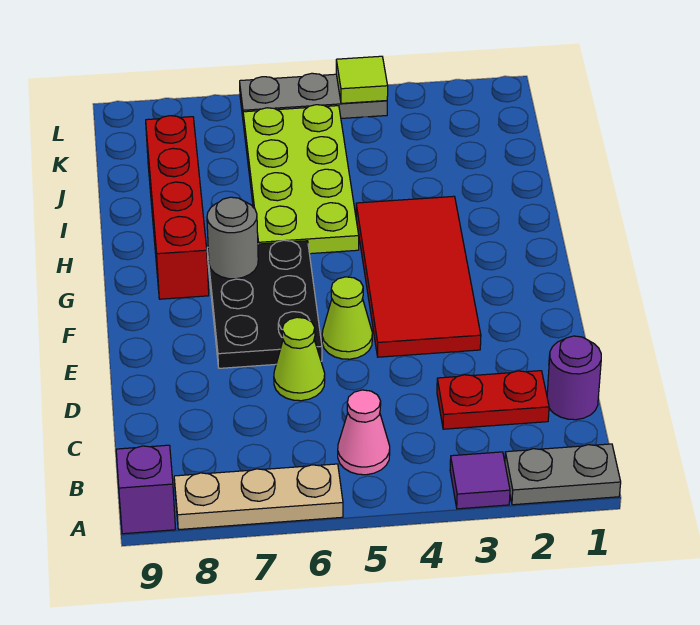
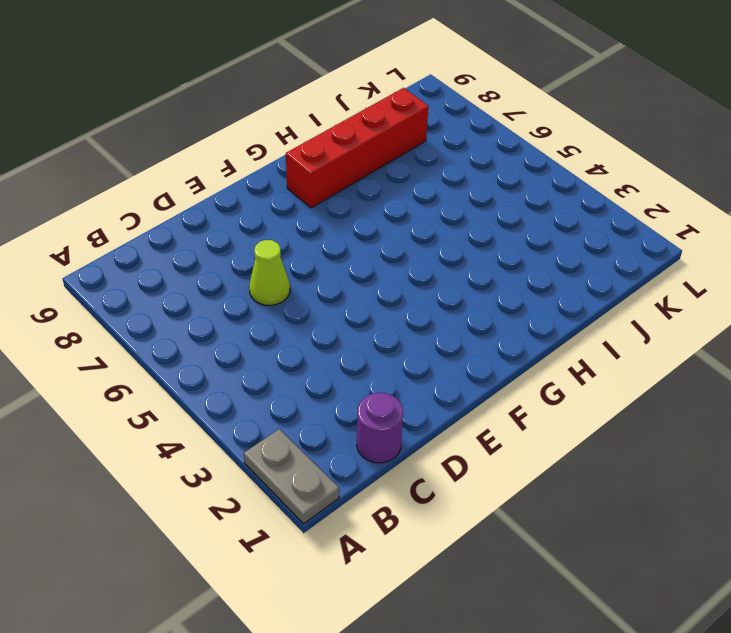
none -> purple tile A3 level 1
none -> tan plate A6:A8 level 1
none -> purple brick A9 level 1

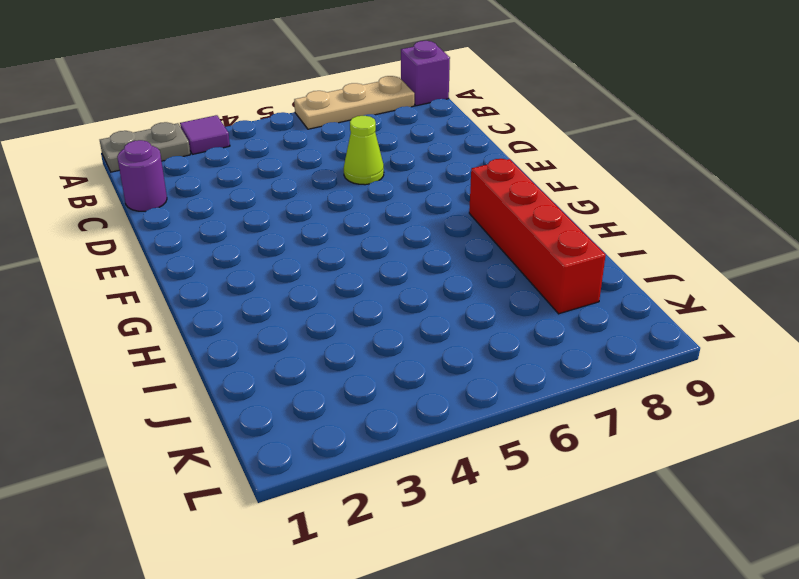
none -> pink cone B5 level 1
none -> red plate C2:C3 level 1
none -> red tile E3:H4 level 1

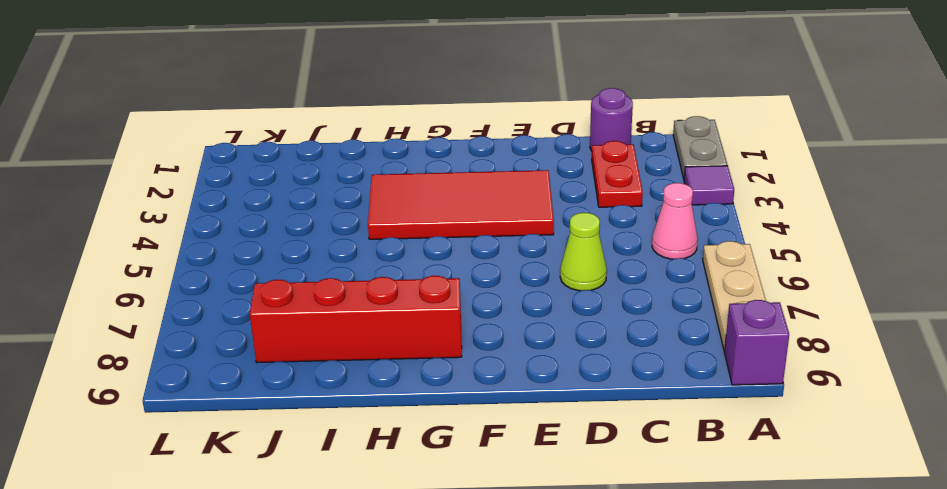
none -> lime cone E5 level 1
none -> black plate E6:G7 level 1
none -> lime plate H5:K6 level 1

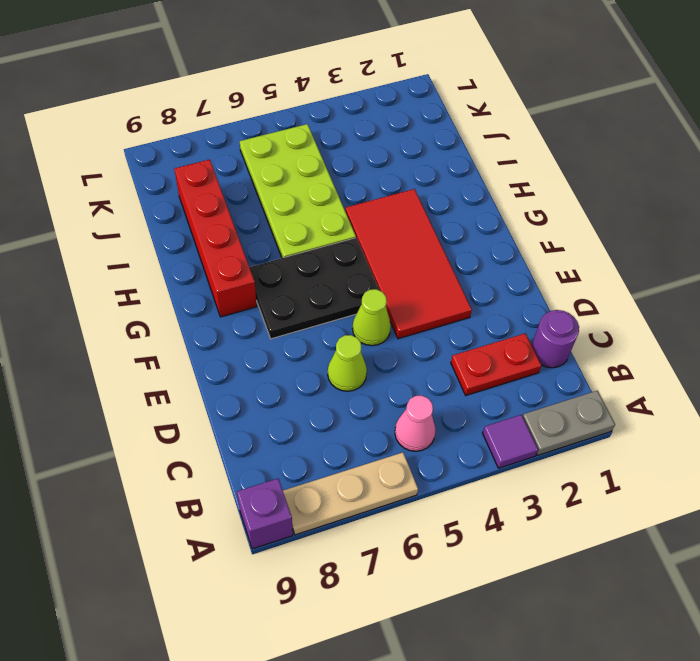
black plate F5:G7 level 1 -> black plate E6:G7 level 1
none -> grey plate L4:L6 level 1
none -> grey round brick G7 level 2
none -> lime tile L4 level 2

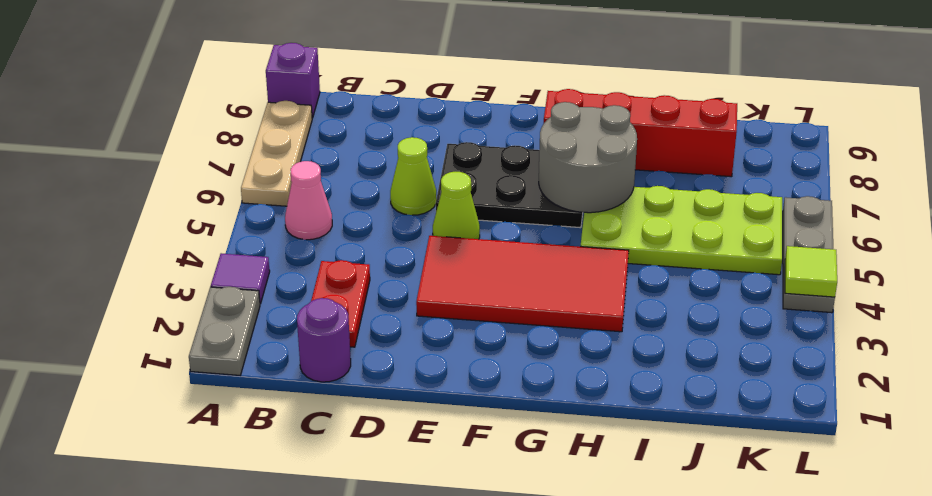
grey round brick G6:H7 level 2 -> grey round brick G7 level 2

